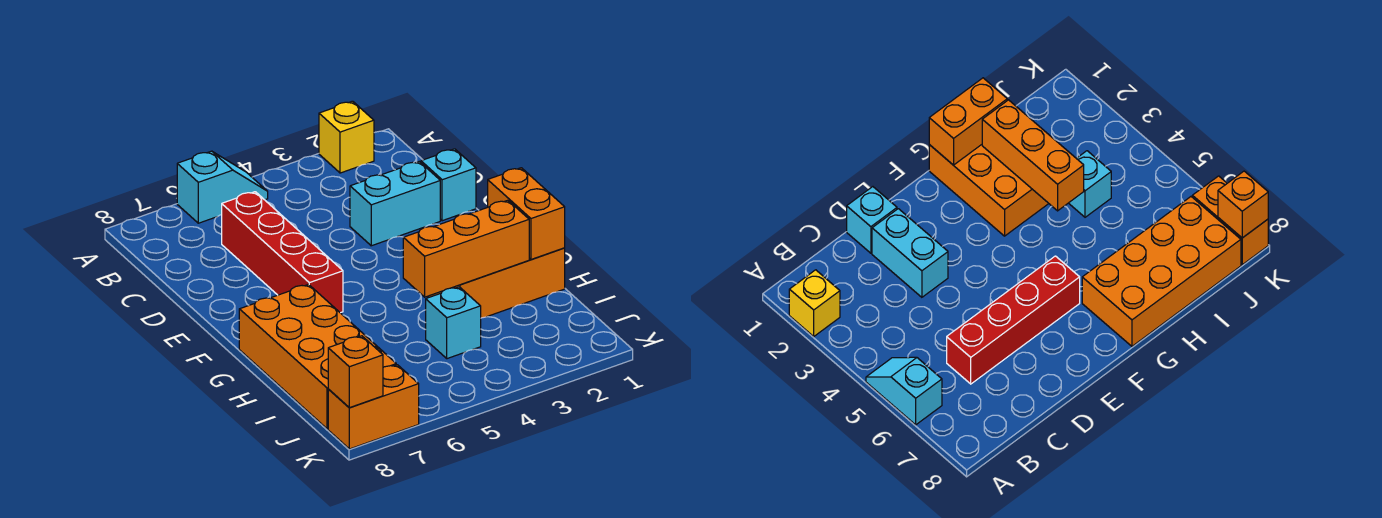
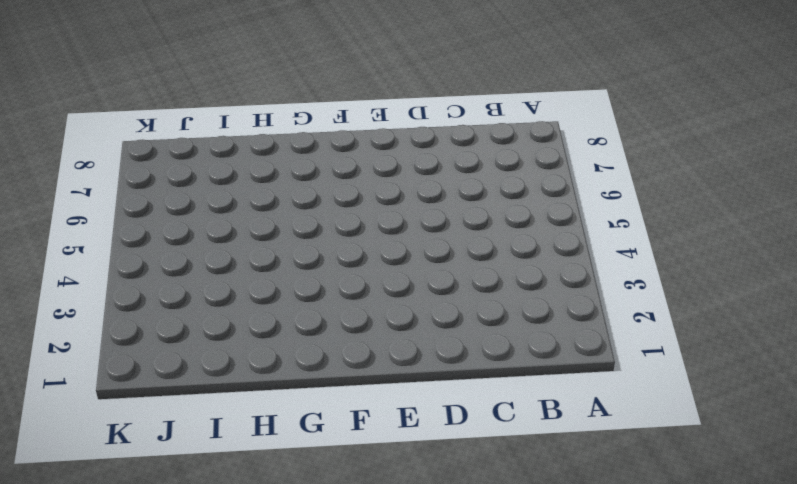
none -> yellow brick A2 level 1
none -> cyan slope A5:A6 level 1 top 6
none -> red brick C6:F6 level 1

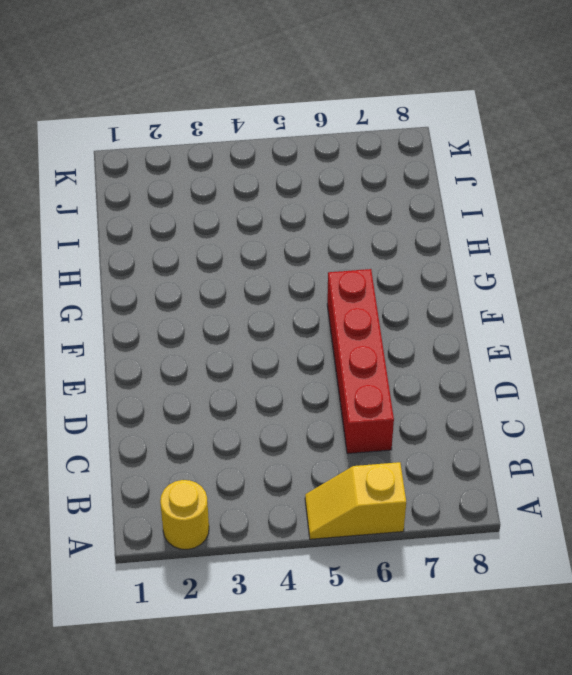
yellow round brick A2 level 1 -> yellow brick A2 level 1
yellow slope A5:A6 level 1 top 6 -> cyan slope A5:A6 level 1 top 6
none -> cyan brick D1 level 1
none -> cyan brick D2:D3 level 1
none -> orange brick G1:H3 level 1

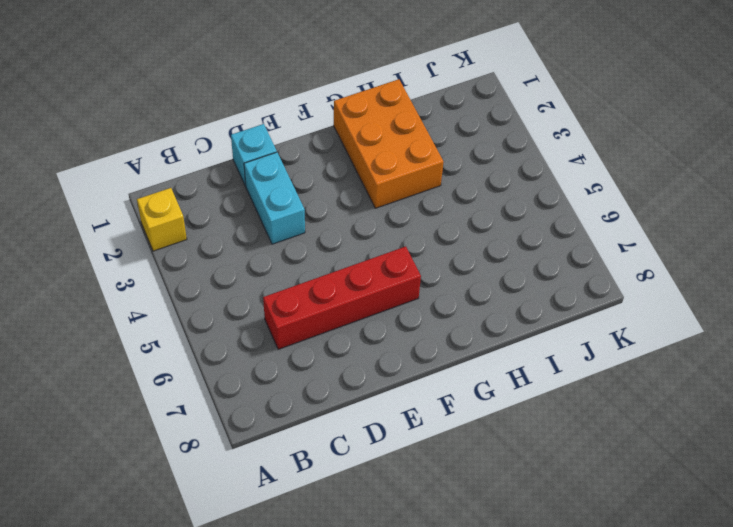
none -> cyan slope A5:A6 level 1 top 6
none -> orange brick G7:J8 level 1
none -> cyan brick I4 level 1

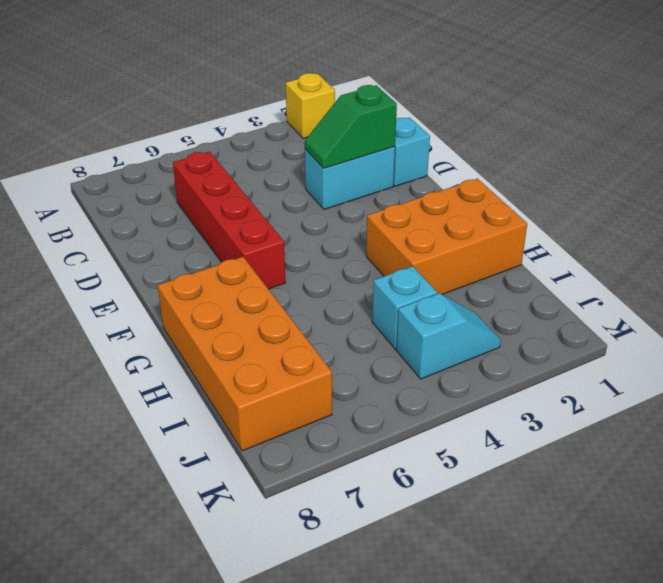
green slope D2:D3 level 2 top 2 -> none
cyan slope J3:J4 level 1 top 4 -> cyan slope A5:A6 level 1 top 6
none -> orange brick K7:K8 level 1
none -> orange brick G1:H1 level 2
none -> orange brick H2:H4 level 2

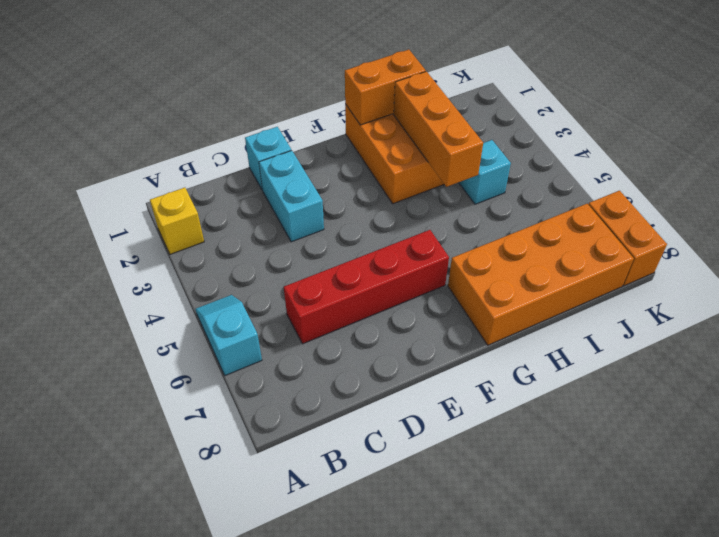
none -> orange brick K8 level 2

